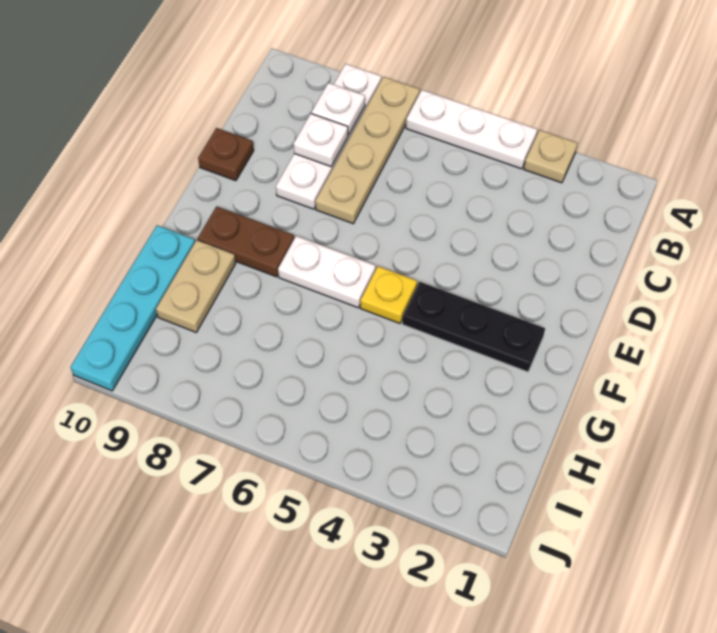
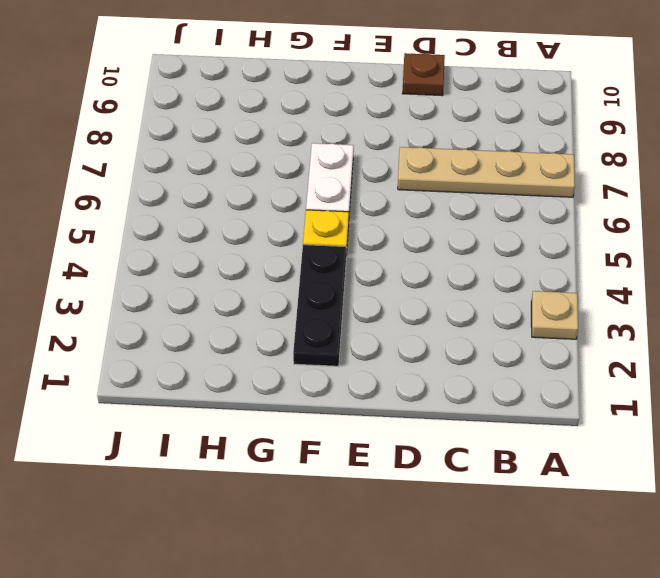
none -> white plate A4:A6 level 1
none -> white plate A8:D8 level 1
none -> brown plate F8:F9 level 1

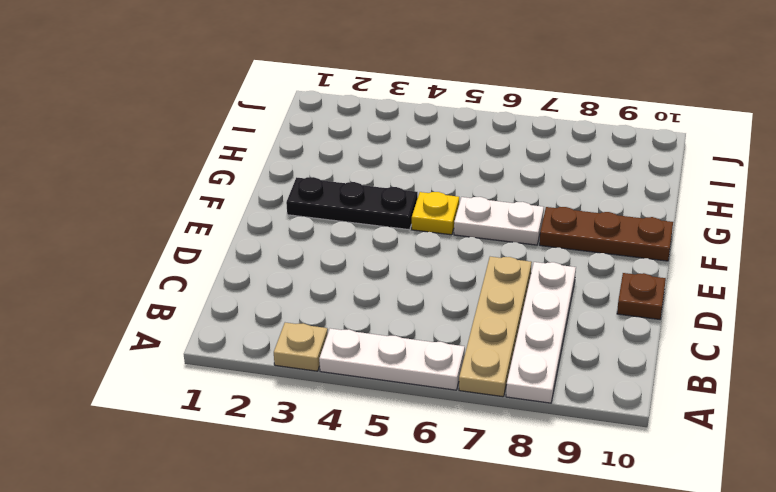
brown plate F8:F10 level 1 -> brown plate F8:F9 level 1
none -> tan plate G9:H9 level 1
none -> cyan plate G10:J10 level 1
none -> white plate B8 level 2

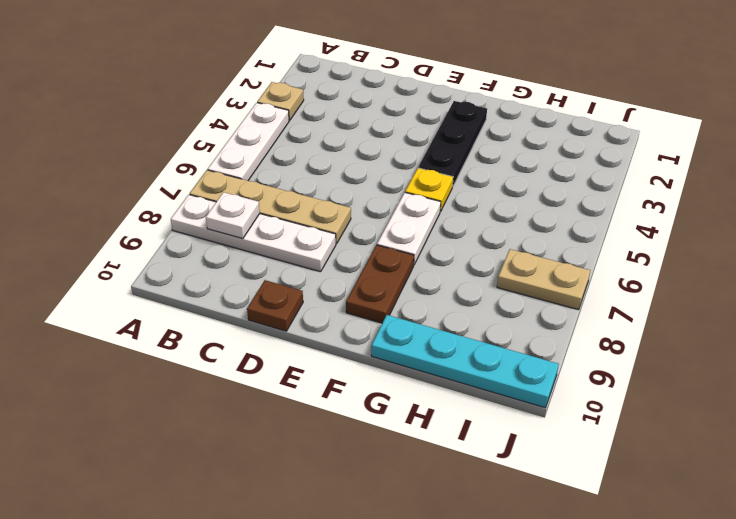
tan plate I7:J7 level 1 -> tan plate G9:H9 level 1
none -> white plate C8 level 2

